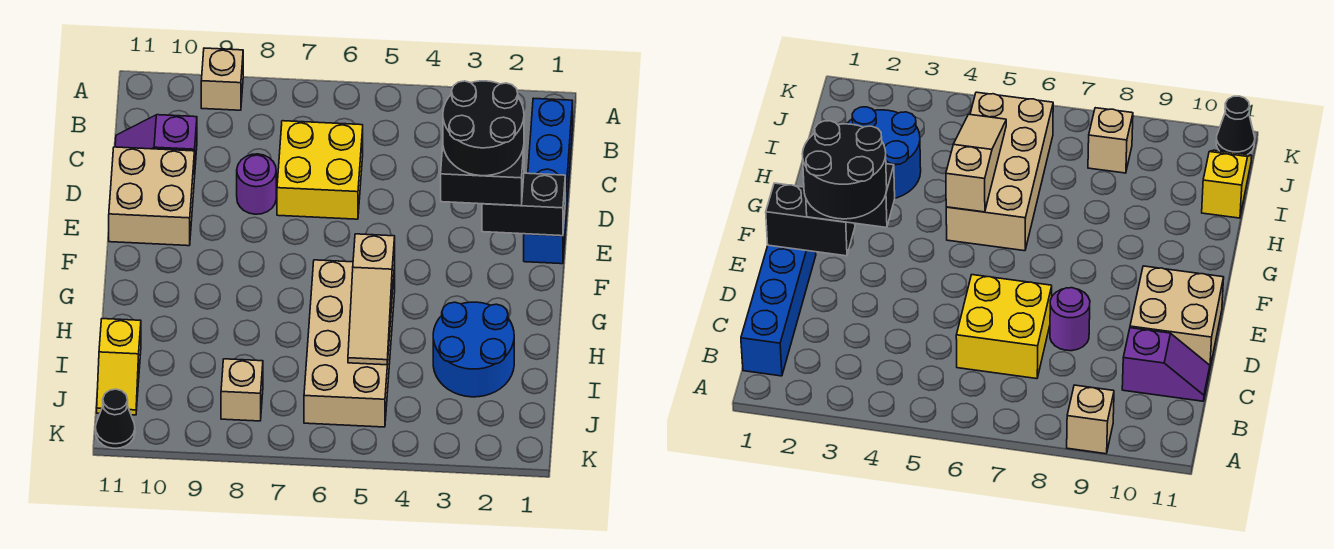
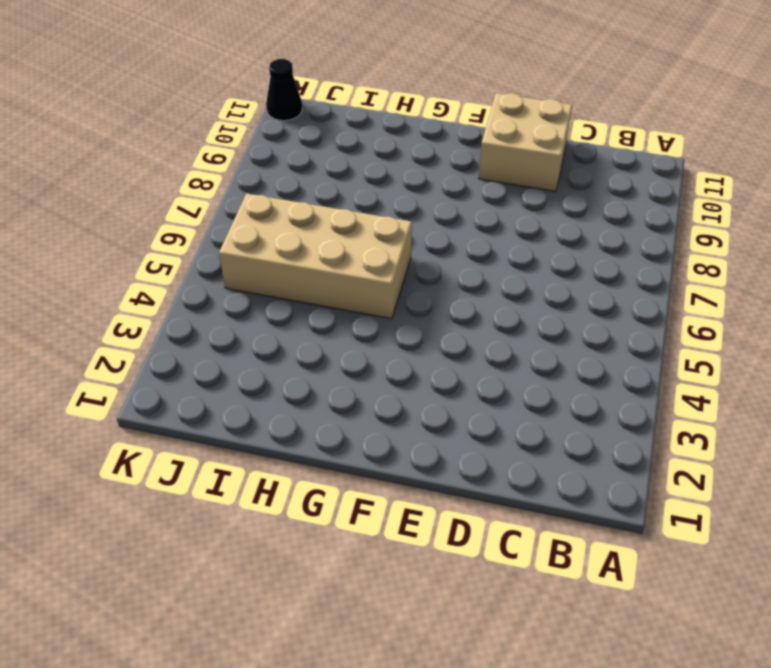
none -> tan brick A9 level 1
none -> blue brick B1:E1 level 1
none -> yellow brick C6:D7 level 1

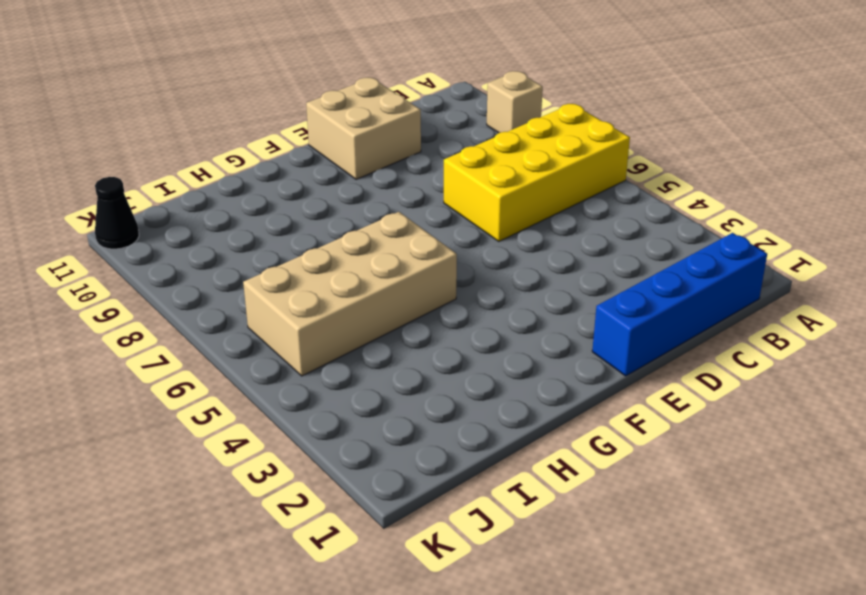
yellow brick A6:D7 level 1 -> yellow brick C6:D7 level 1
none -> purple slope C10:C11 level 1 top 10
none -> purple round brick D8 level 1
none -> blue round brick H2:I3 level 1

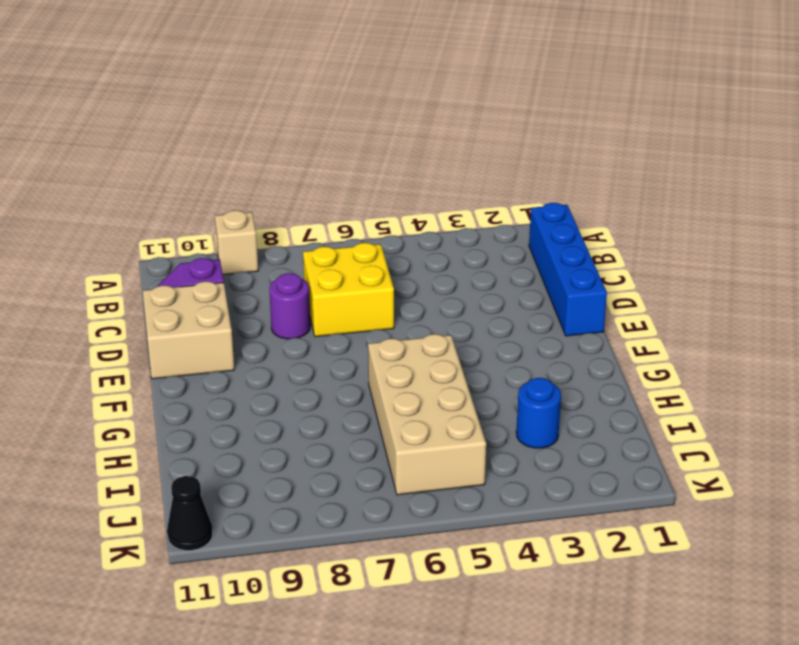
blue round brick I3 level 1 -> blue round brick H2:I3 level 1
none -> yellow slope I11:J11 level 1 top I
none -> tan brick J8 level 1
none -> black brick E1:E2 level 2

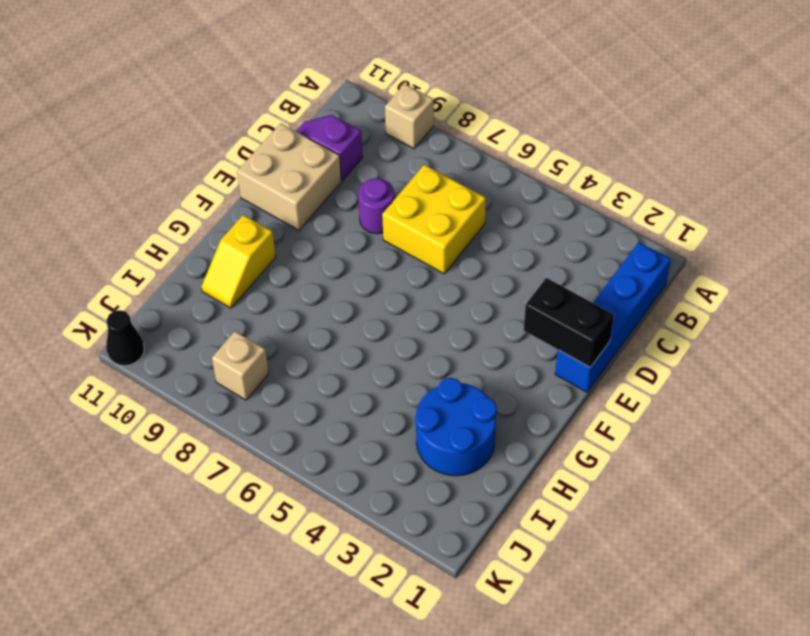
yellow slope G10:H10 level 1 top G -> yellow slope I11:J11 level 1 top I
none -> tan brick G5:J6 level 1
none -> tan slope G5:I5 level 2 top G
none -> black brick E2:E3 level 3

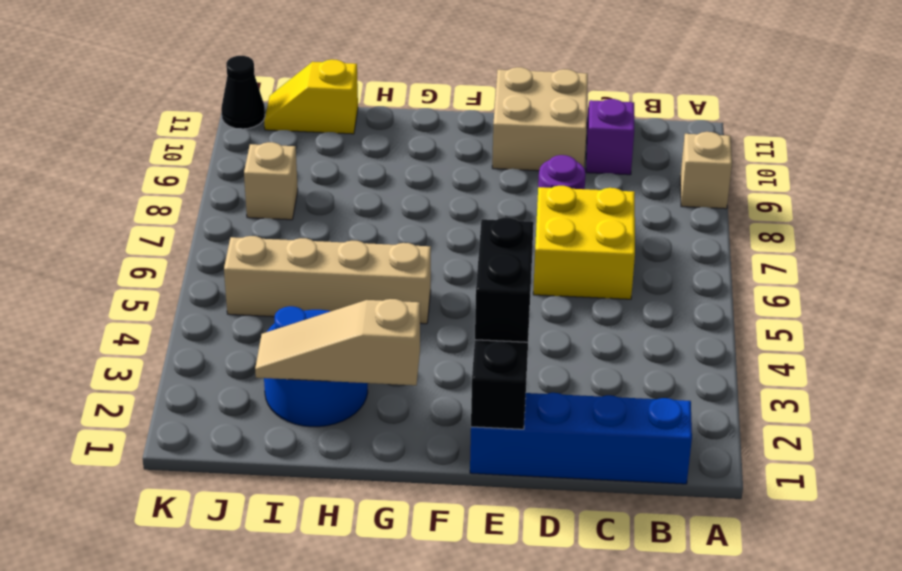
tan slope G2:I2 level 2 top G -> tan slope G5:I5 level 2 top G
tan brick G5:J5 level 1 -> tan brick G5:J6 level 1
none -> black round brick D2:E3 level 4

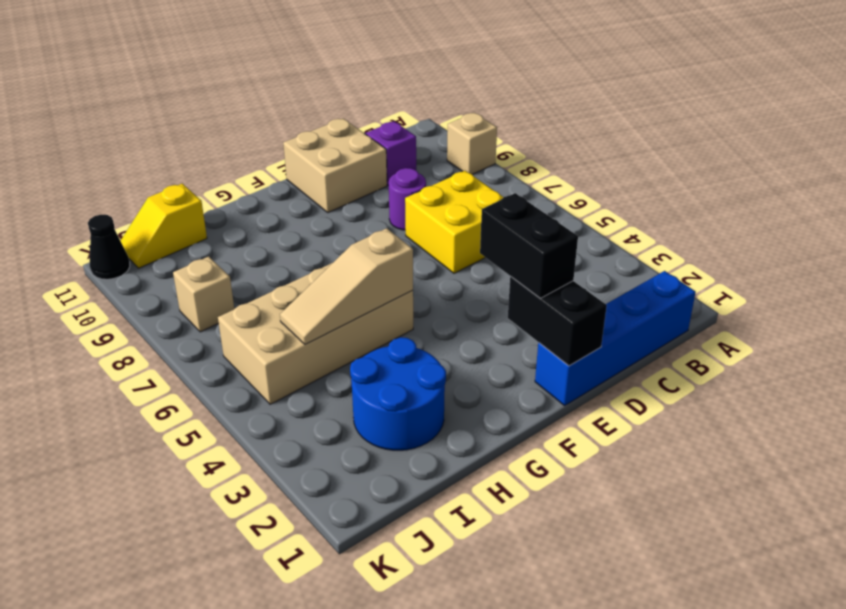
none -> black round brick D2:E3 level 4

